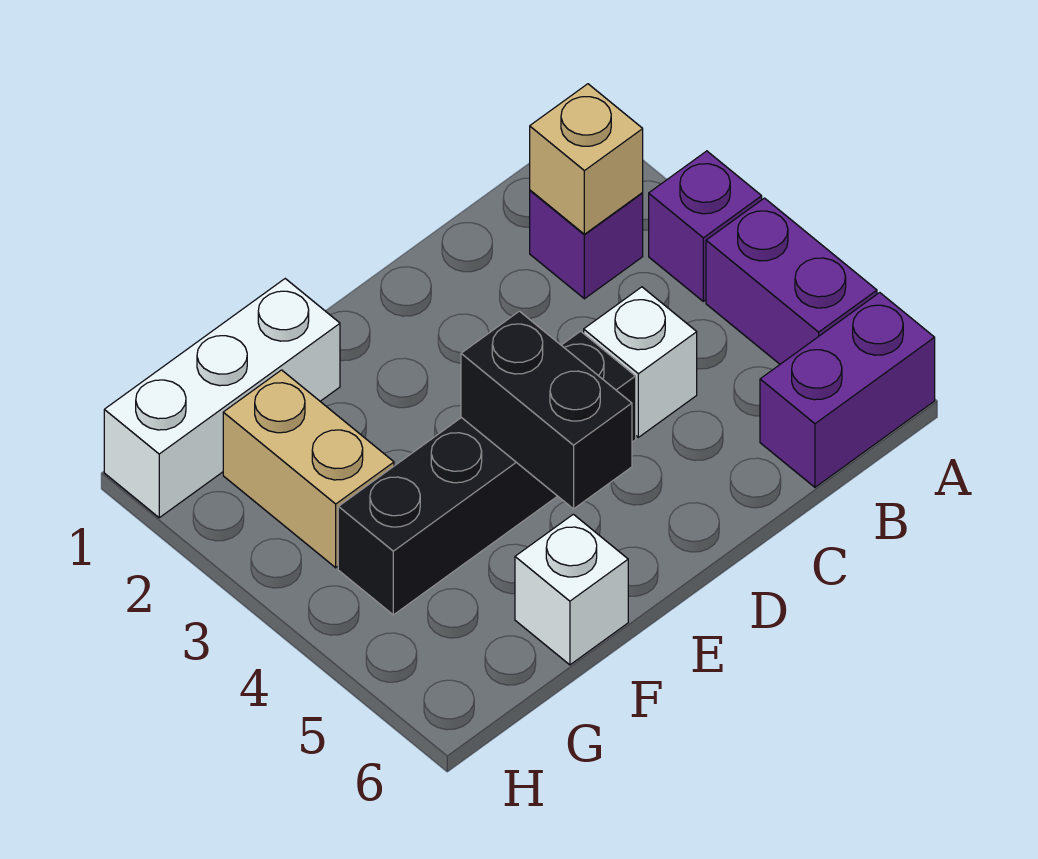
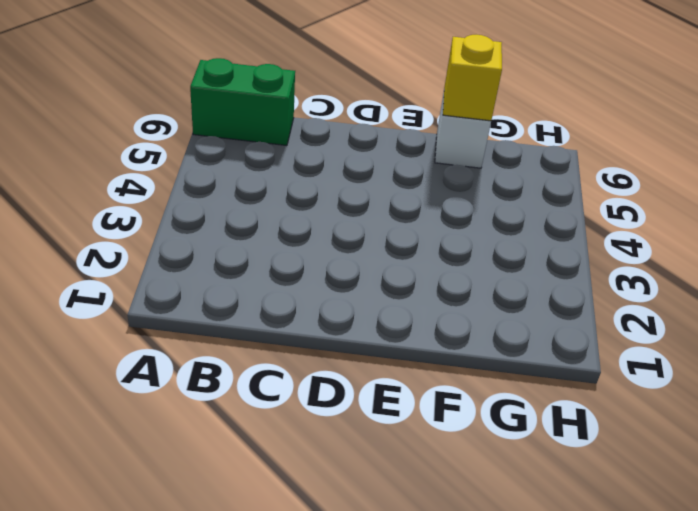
green brick A6:B6 level 1 -> purple brick A6:B6 level 1
yellow brick F6 level 2 -> none
none -> purple brick A3 level 1
none -> purple brick A4:A5 level 1

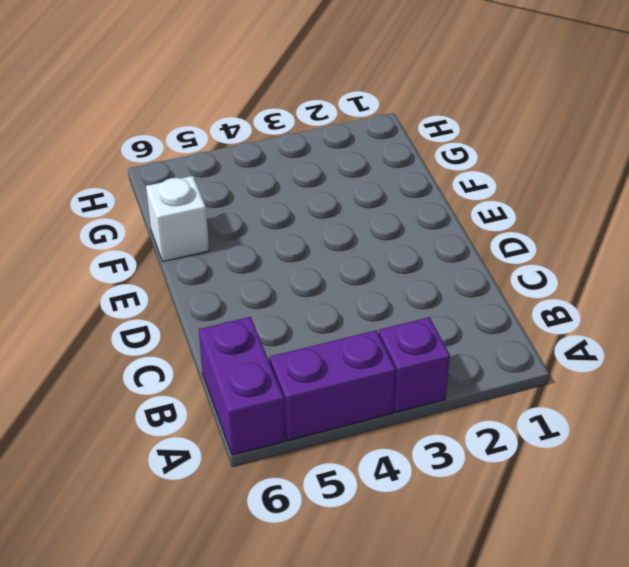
none -> purple brick B2 level 1
none -> white brick C4 level 1

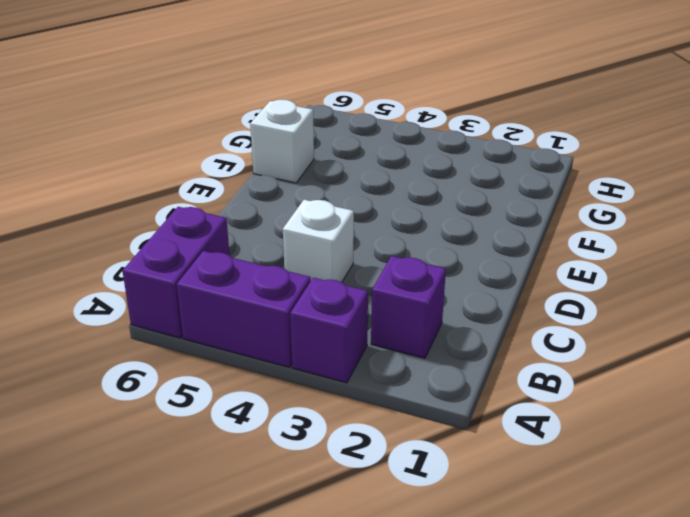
none -> black brick D4:G4 level 1
none -> white brick F1:H1 level 1

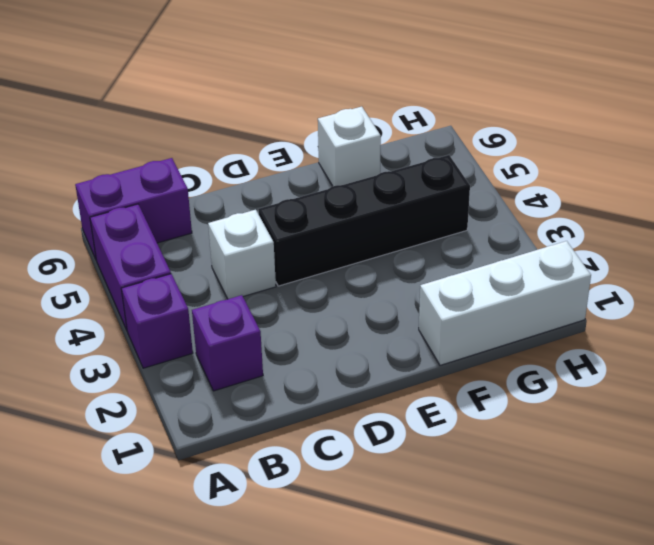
none -> tan brick G2:G3 level 1
none -> tan brick B2 level 2

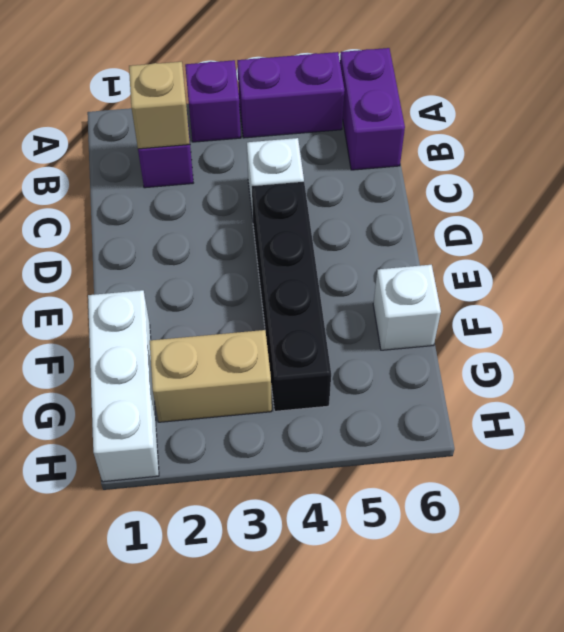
none -> black brick E4:E5 level 2

